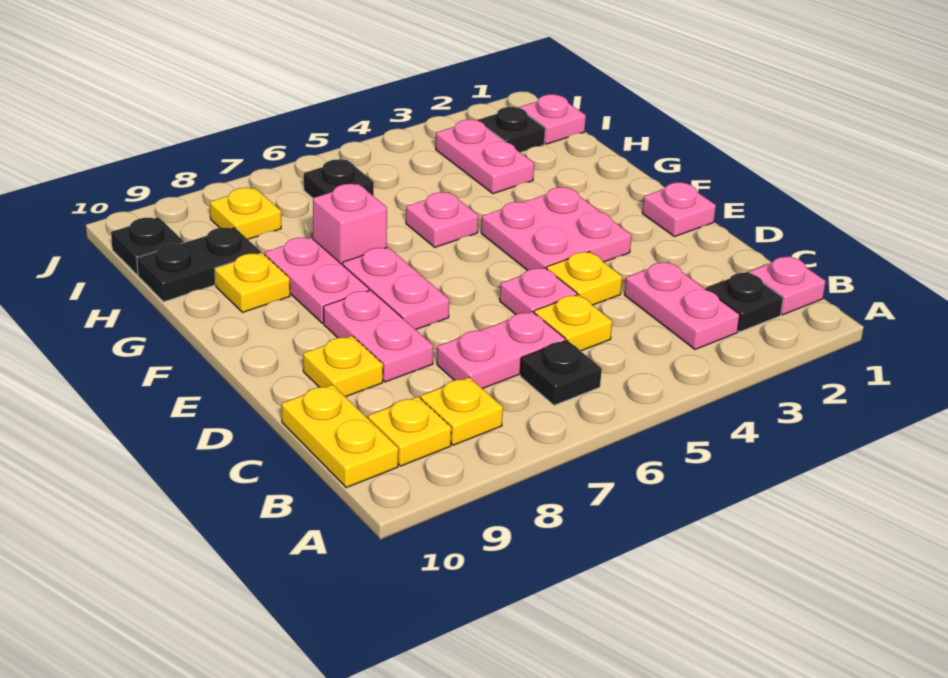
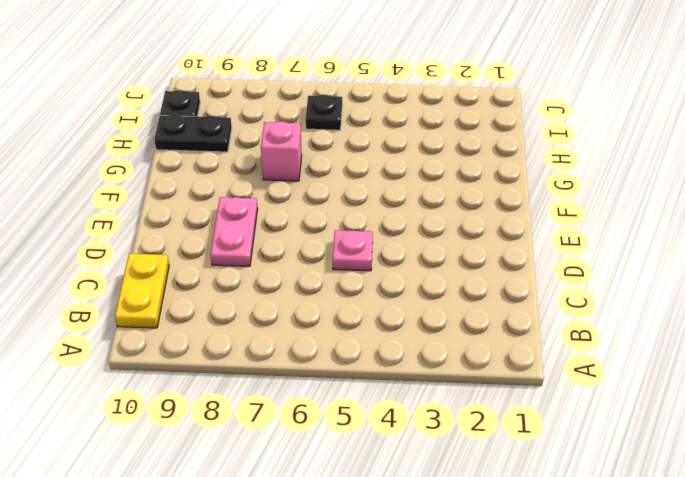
none -> pink plate B1 level 1
none -> black plate B2 level 1
none -> pink plate B3:C3 level 1

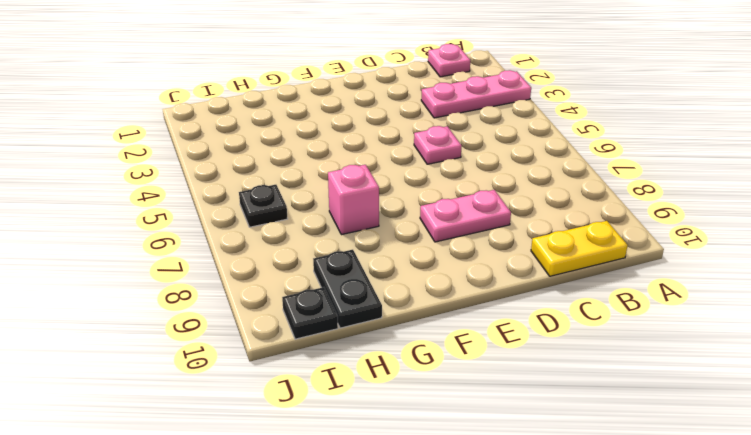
pink plate A3:C3 level 1 -> pink plate B3:C3 level 1
none -> black plate B2 level 1
none -> black plate B6 level 1
none -> yellow plate B8 level 1

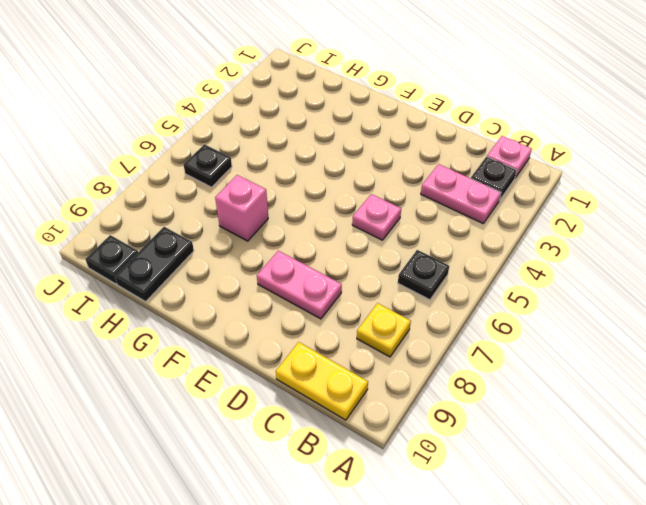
none -> yellow plate B9 level 1
none -> yellow plate C5 level 1
none -> pink plate C6:C7 level 1

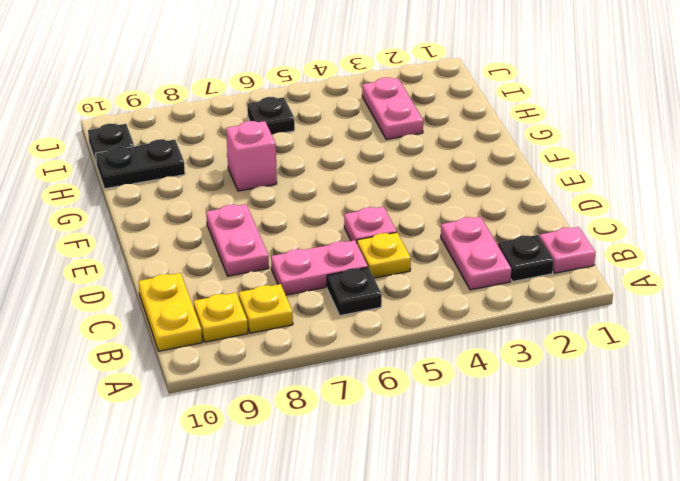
none -> yellow plate D4 level 1
none -> yellow plate D9 level 1
none -> pink plate E1 level 1

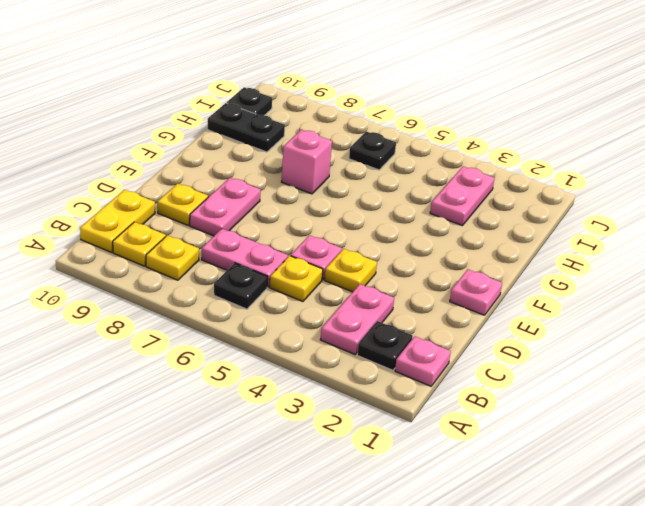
none -> pink plate E3:F4 level 1
none -> pink plate E7:F7 level 1
none -> pink plate F8:G8 level 1

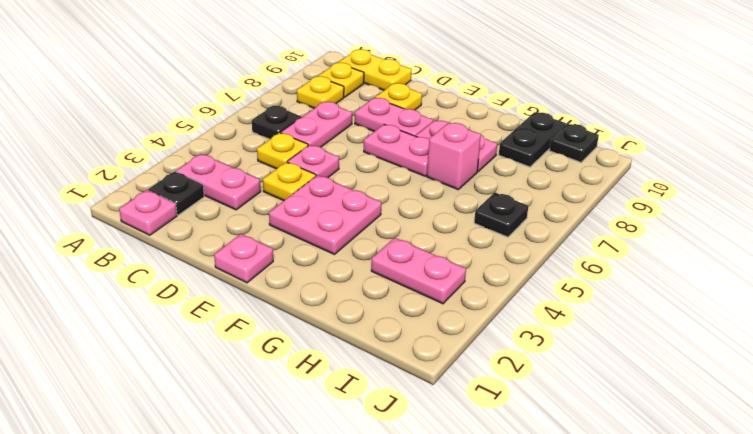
none -> pink plate G5 level 1
none -> yellow plate G9 level 1
none -> pink plate I1 level 1

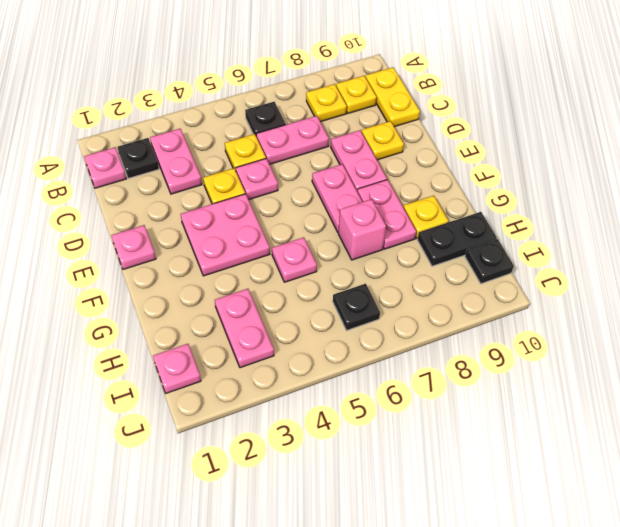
none -> black plate I2 level 1
none -> yellow plate I8 level 1

